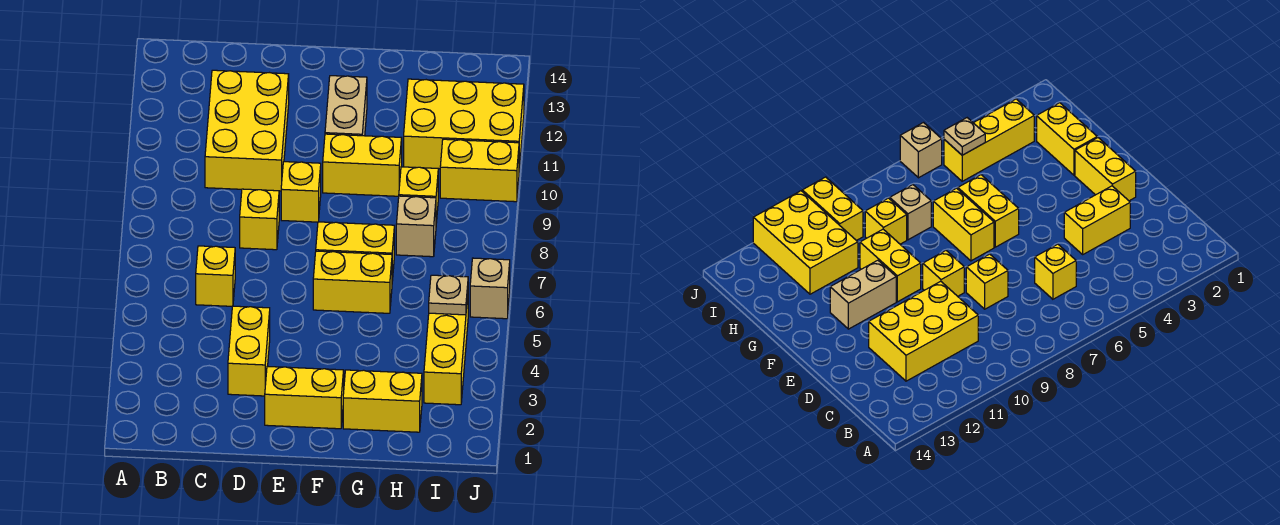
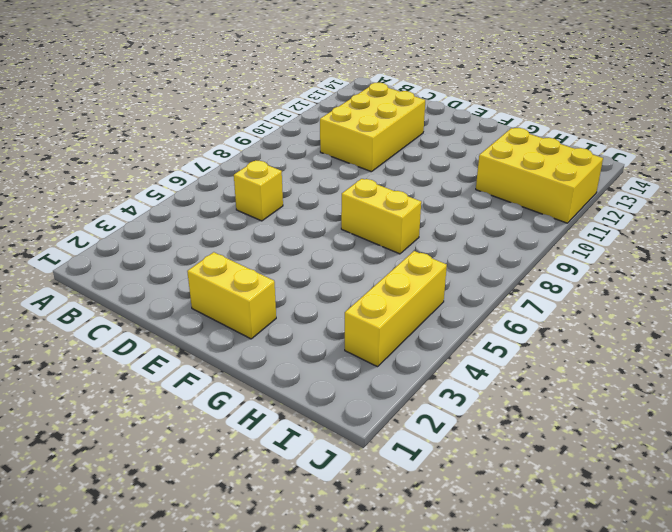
none -> yellow brick D3:D4 level 1
none -> yellow brick D8 level 1
none -> yellow brick E9 level 1

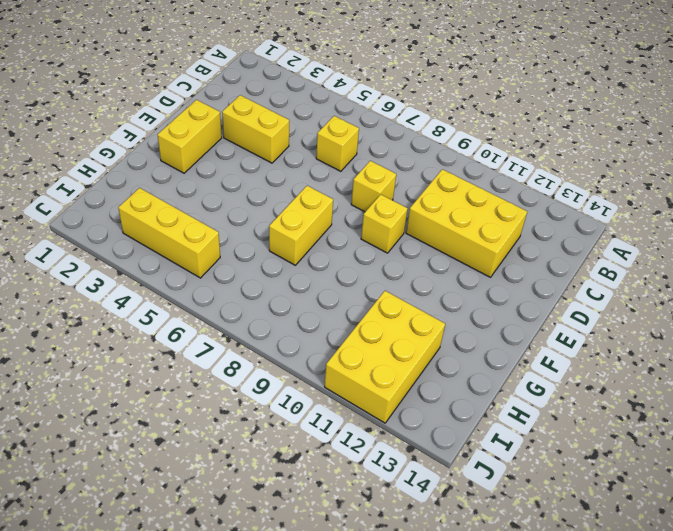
none -> yellow brick F6:G6 level 1
none -> yellow brick F10:G10 level 1
none -> tan brick F11:F12 level 1

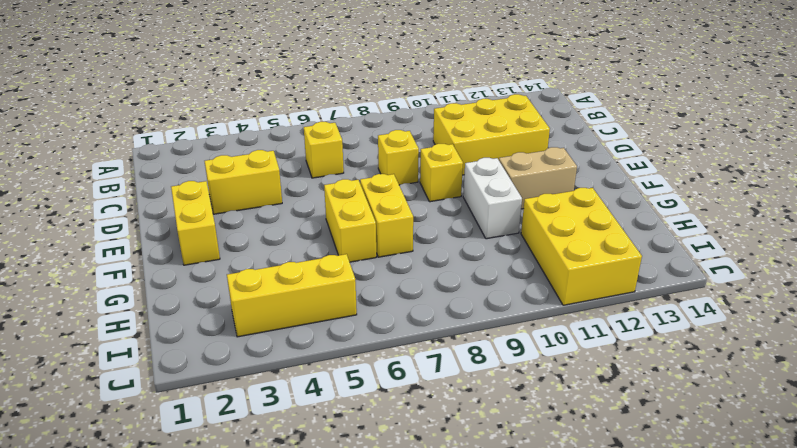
white brick F10:G10 level 1 -> yellow brick F10:G10 level 1
none -> yellow brick G2:H2 level 1
none -> tan brick H8 level 1
none -> yellow brick H9 level 1

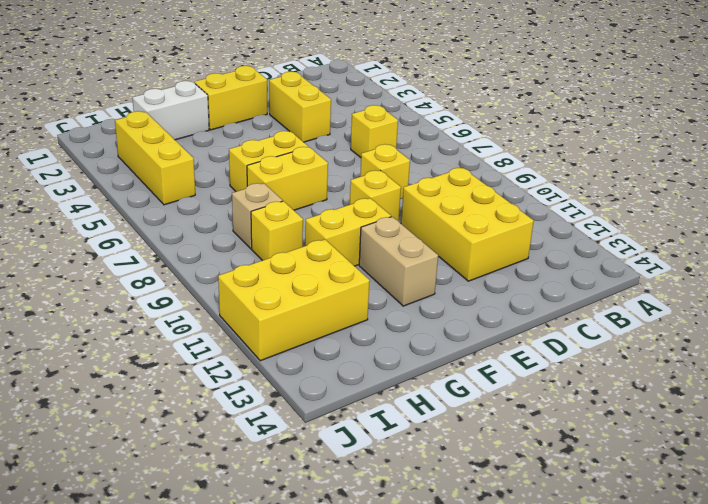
white brick G2:H2 level 1 -> yellow brick G2:H2 level 1
none -> yellow brick I10:J10 level 1
none -> tan brick J6 level 1
none -> tan plate I5 level 2

